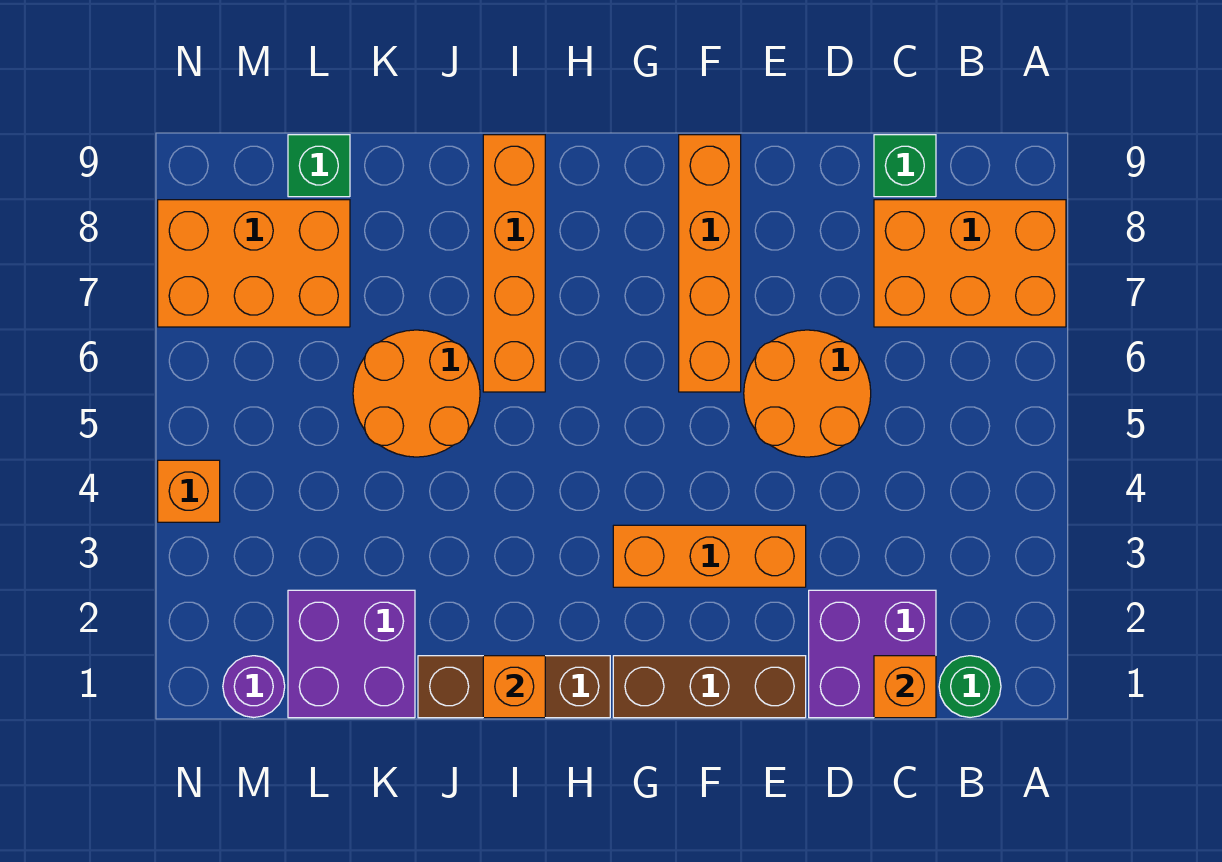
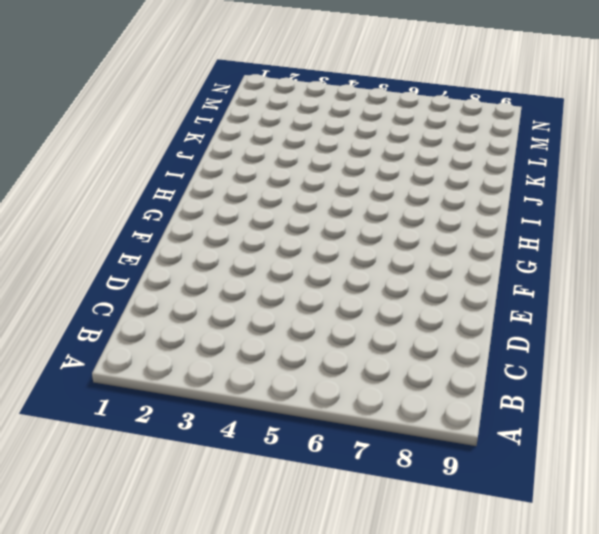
none -> orange brick A7:C8 level 1
none -> green round brick B1 level 1
none -> purple brick C1:D2 level 1

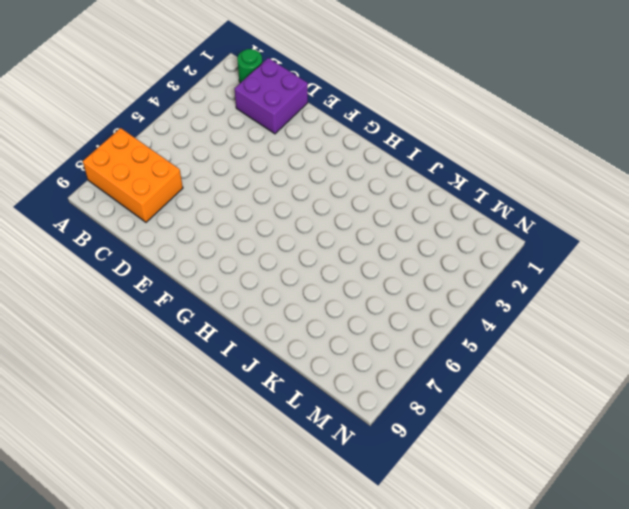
none -> green brick C9 level 1
none -> orange round brick D5:E6 level 1
none -> brown brick E1:G1 level 1

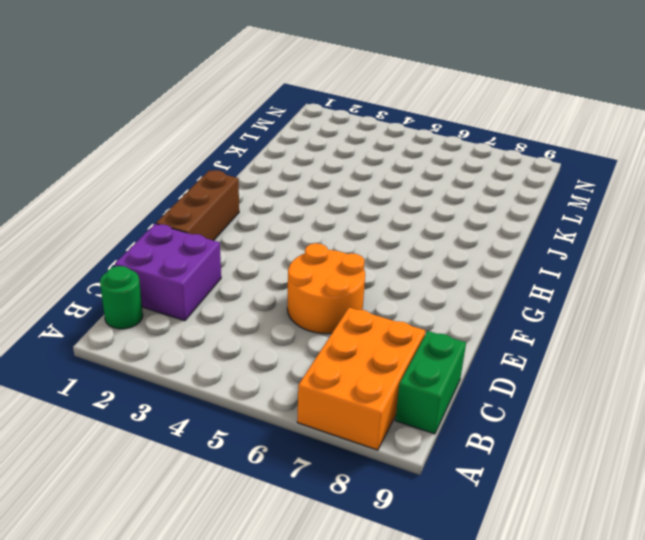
green brick B9:C9 level 1 -> green brick C9 level 1
none -> orange brick E3:G3 level 1
none -> orange brick F6:F9 level 1
none -> brown brick H1:J1 level 1

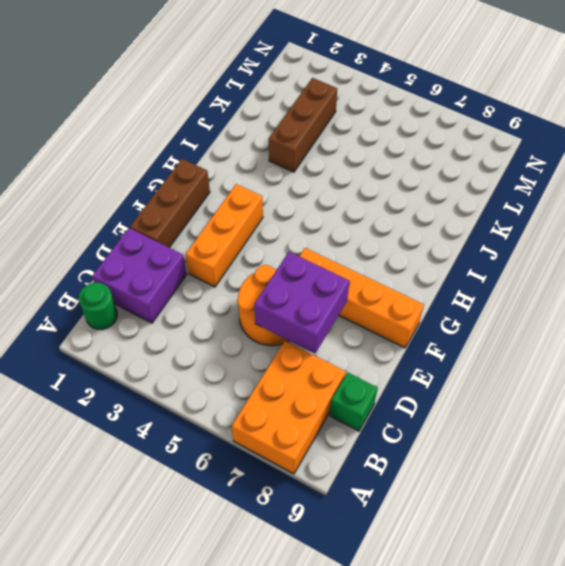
purple brick D6:E7 level 2 -> purple brick K1:L2 level 1
brown brick J3:L3 level 1 -> brown brick H1:J1 level 1
none -> orange brick I6:I9 level 1
none -> orange round brick J5:K6 level 1
none -> orange brick L7:N8 level 1

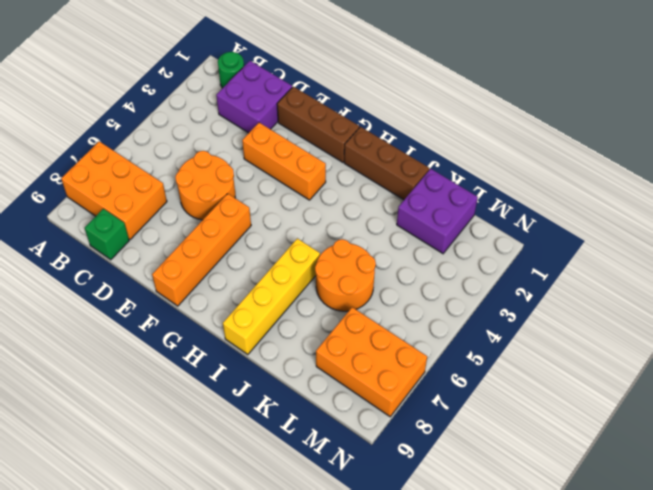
yellow brick I6:I9 level 1 -> orange brick I6:I9 level 1
none -> green brick L9 level 1
none -> purple round brick M1 level 1
none -> orange brick N4 level 1

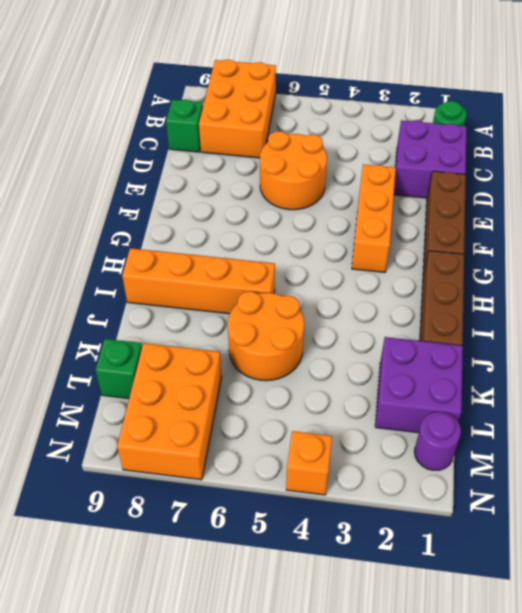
none -> orange brick F6:F9 level 1
none -> orange brick C1 level 2
none -> orange brick I1 level 2

